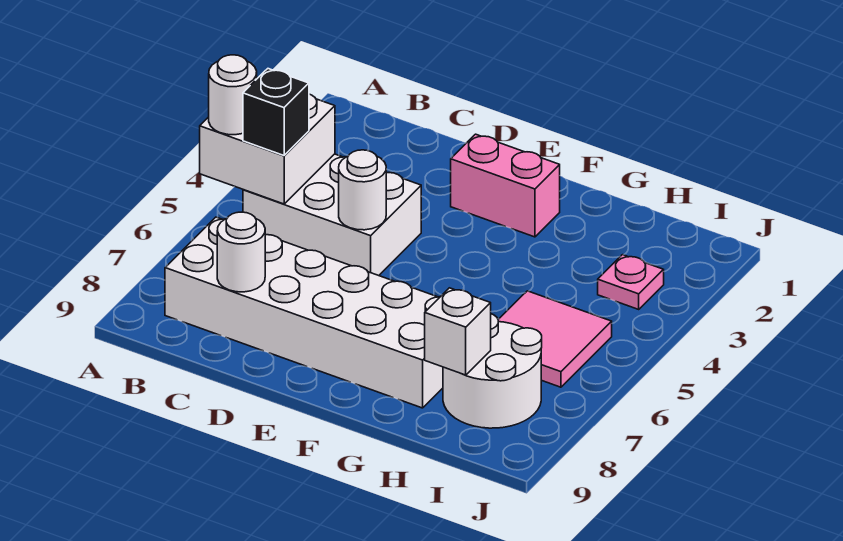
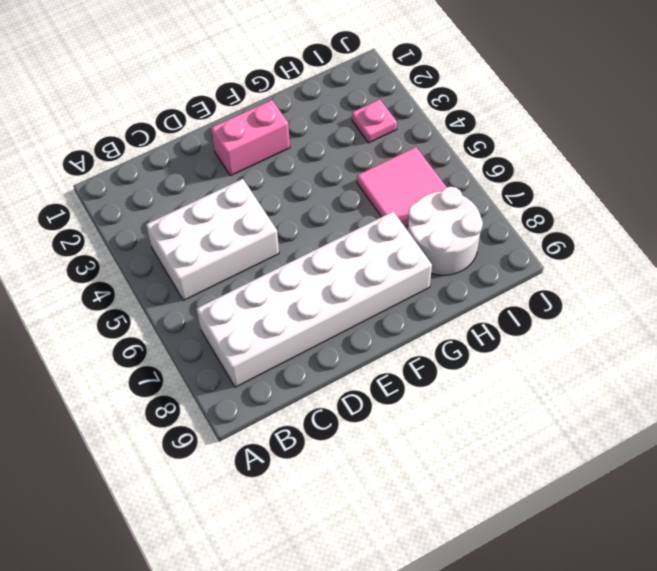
none -> white brick A4:B5 level 2
none -> white round brick C8 level 2
none -> white round brick D5 level 2

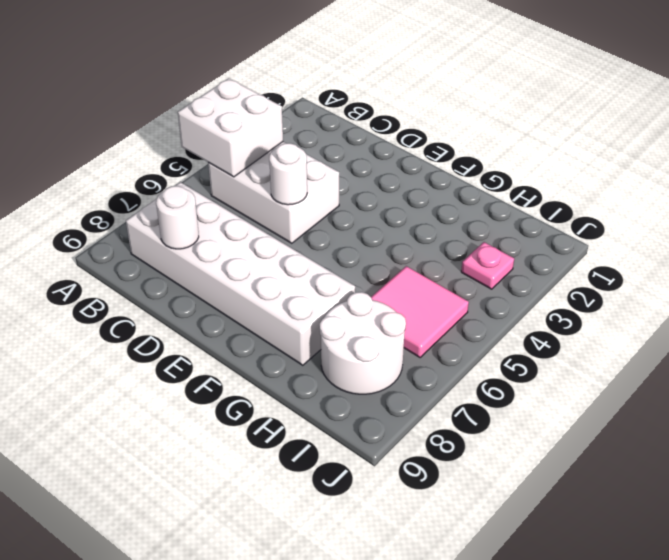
none -> pink brick E2:F2 level 1
none -> white brick H8 level 2
none -> white round brick A5 level 3

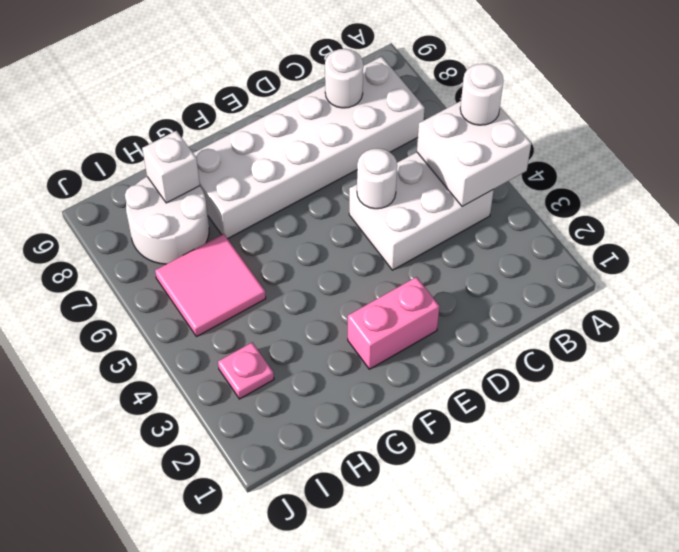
none -> black brick B5 level 3

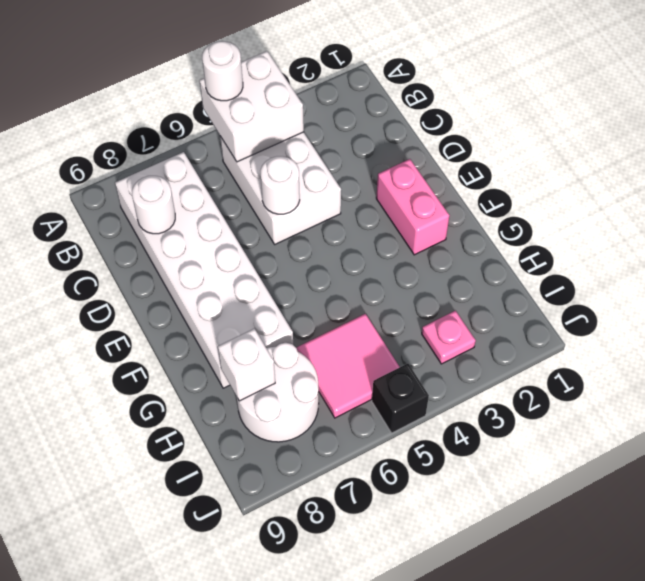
black brick J5 level 1 -> black brick B5 level 3

